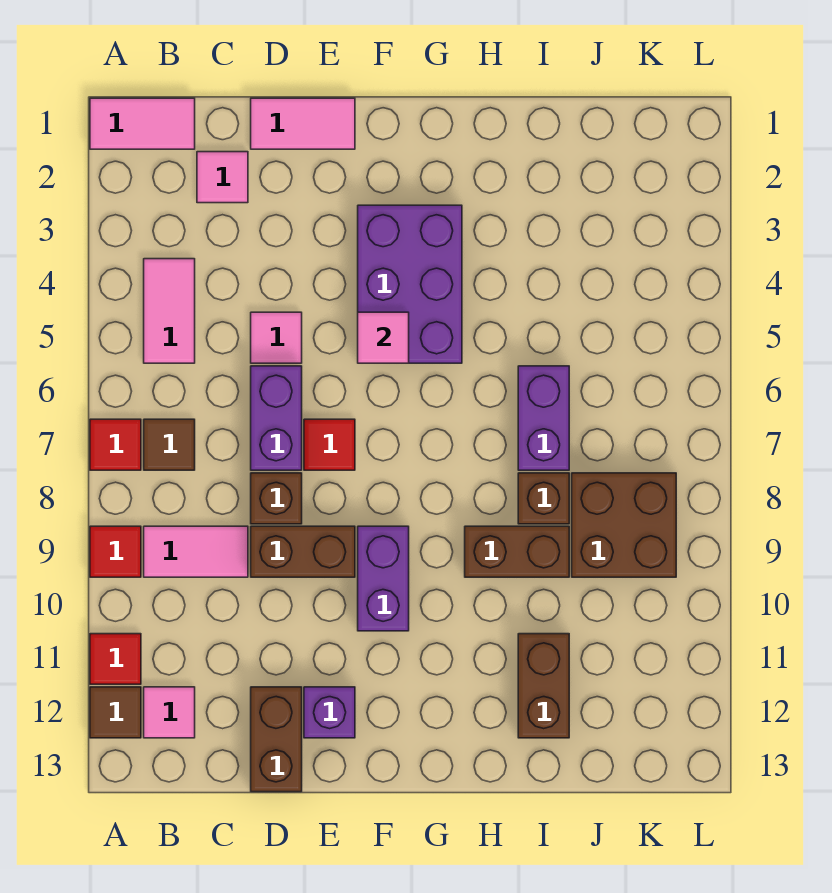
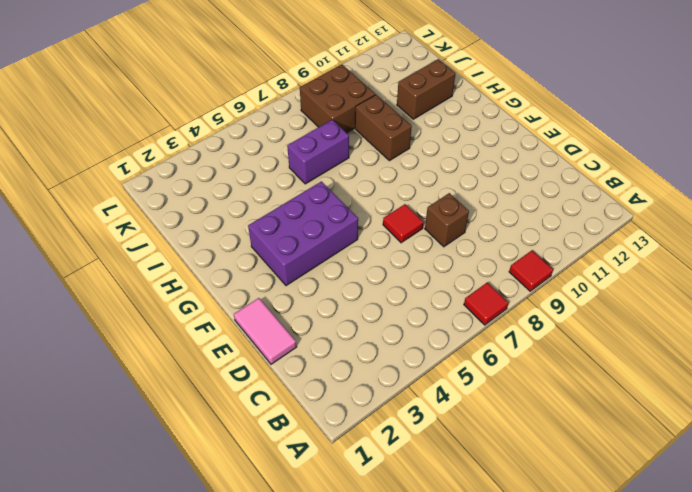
none -> pink tile A1:B1 level 1
none -> red tile A11 level 1
none -> brown tile A12 level 1

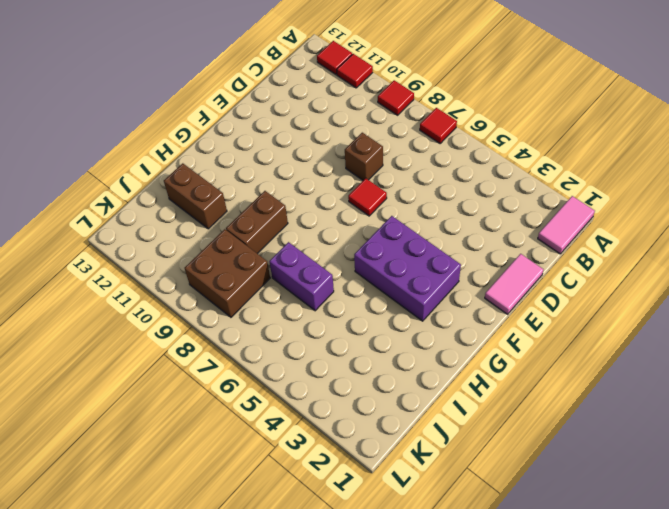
red tile A12 level 1 -> brown tile A12 level 1
none -> pink tile B4:B5 level 1
none -> brown tile B7 level 1
none -> pink tile B9:C9 level 1

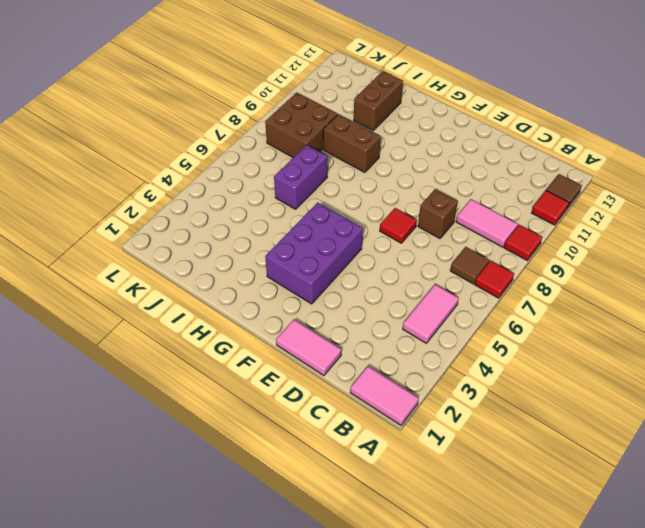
none -> pink tile B12 level 1
none -> pink tile C2 level 1
none -> pink tile D5 level 1

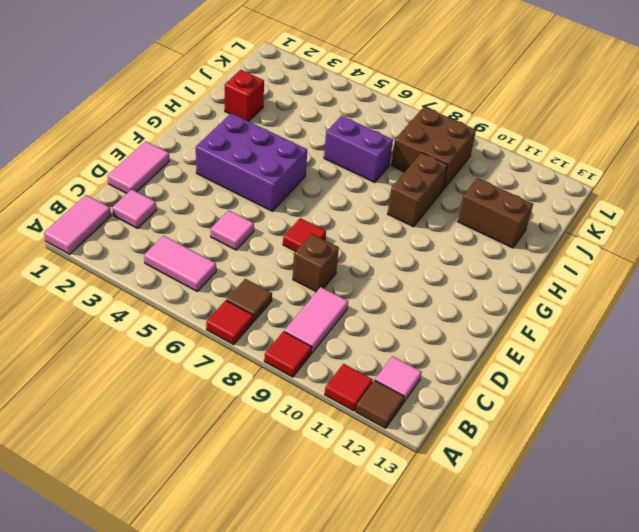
red brick I2 level 1 -> none
none -> purple brick D6:D7 level 1
none -> brown brick D9:E9 level 1
none -> brown brick D12:D13 level 1

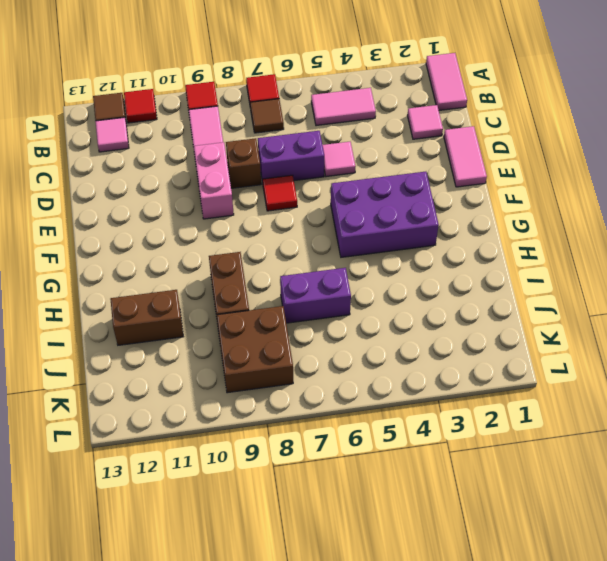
pink brick D9:E9 level 1 -> brown brick D9:E9 level 1
none -> brown brick D12:D13 level 1
none -> purple brick E12 level 1
none -> purple brick F9:F10 level 1

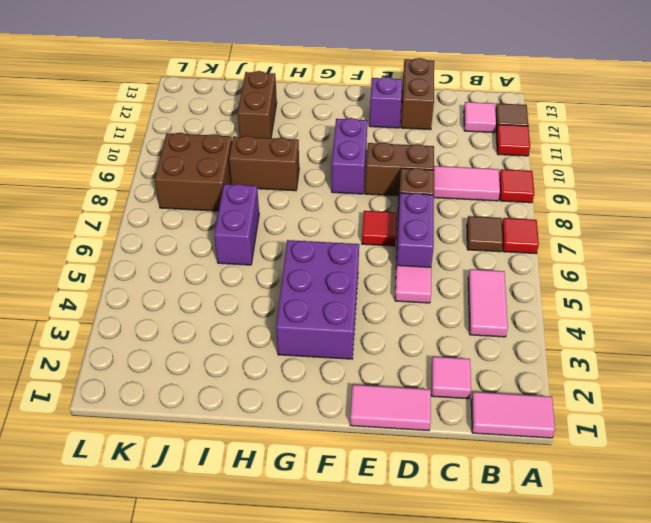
none -> brown brick I8 level 1
none -> pink tile F5 level 2

